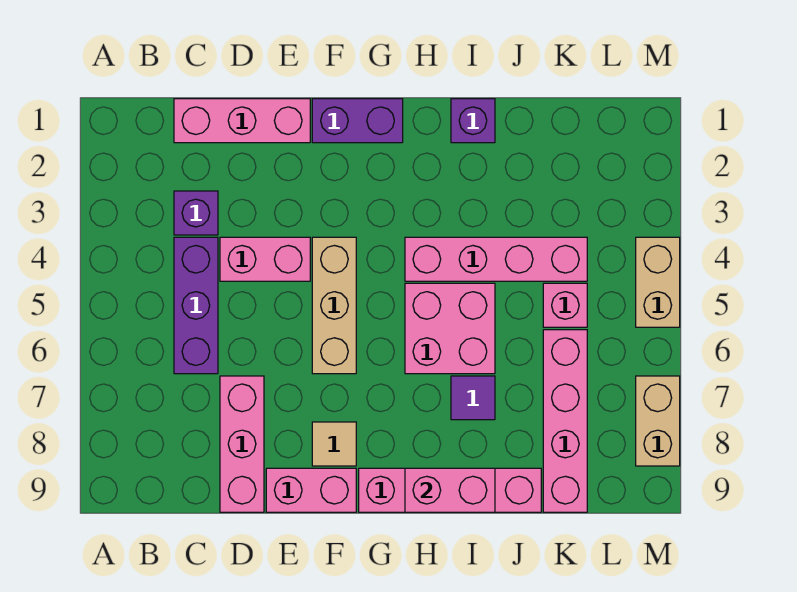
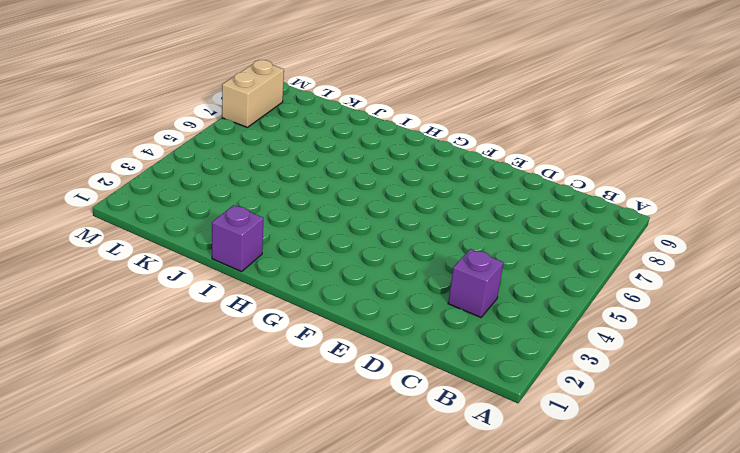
none -> pink brick C1:E1 level 1
none -> purple brick C4:C6 level 1
none -> pink brick D4:E4 level 1

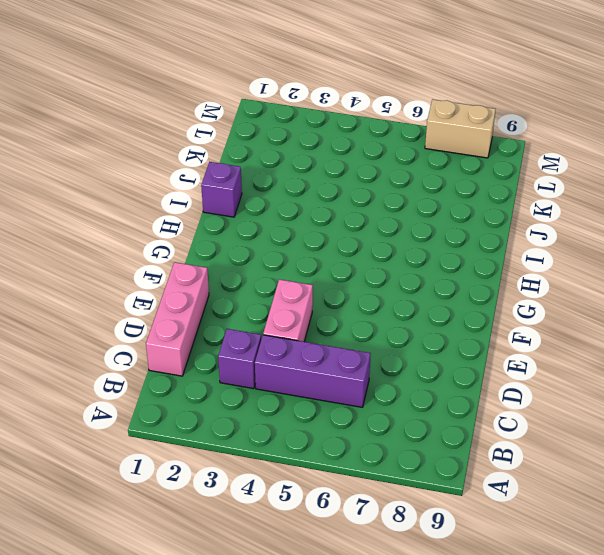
none -> pink brick D7:D9 level 1
none -> pink brick E9:F9 level 1
none -> purple brick F1:G1 level 1

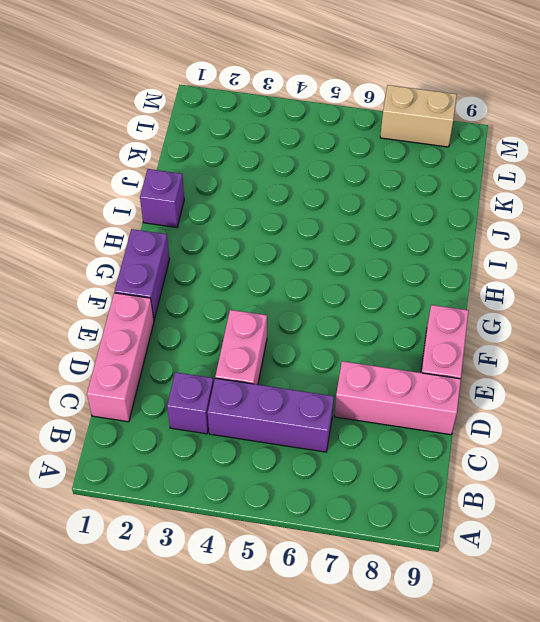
none -> tan brick F4:F6 level 1
none -> tan tile F8 level 1
none -> pink brick G9:J9 level 1

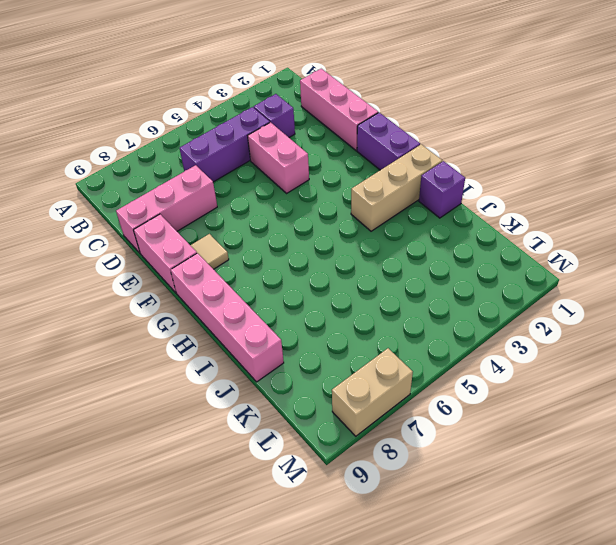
tan brick H1:H3 level 1 -> tan brick F4:F6 level 1
none -> pink brick H4:K4 level 1
none -> pink brick H5:I6 level 1
none -> purple tile I7 level 1

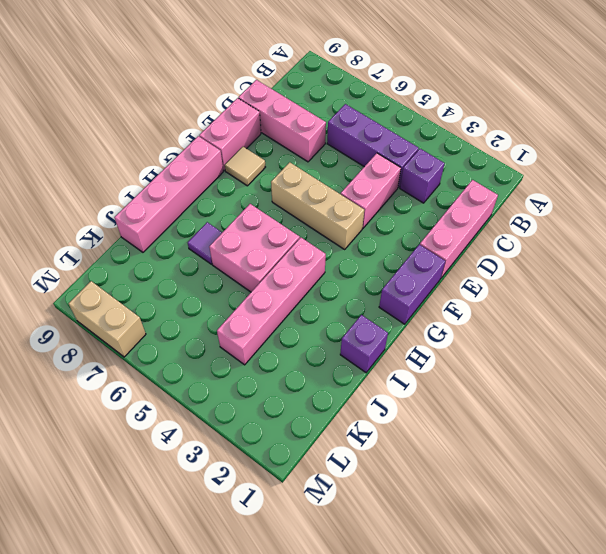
none -> pink brick K5 level 1
none -> pink brick K6:K9 level 1
none -> tan brick M4:M5 level 1

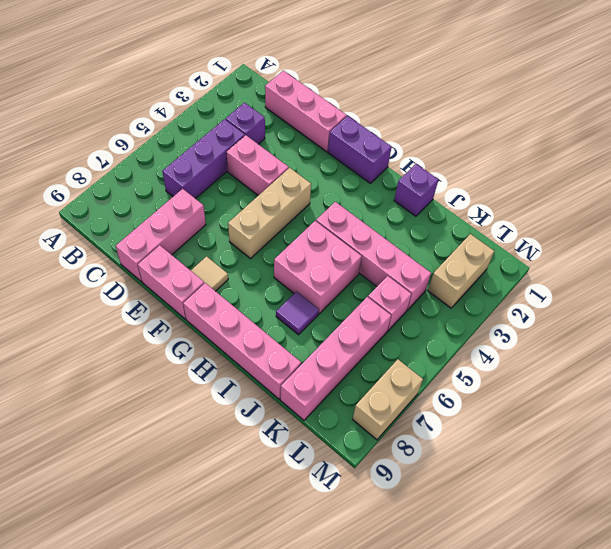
tan brick L2:L3 level 1 -> tan brick M4:M5 level 1
none -> pink brick H9:I9 level 2

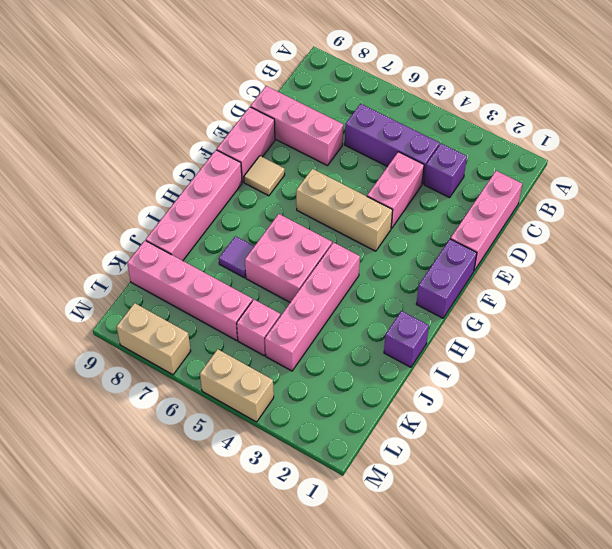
none -> pink brick H9:I9 level 2

